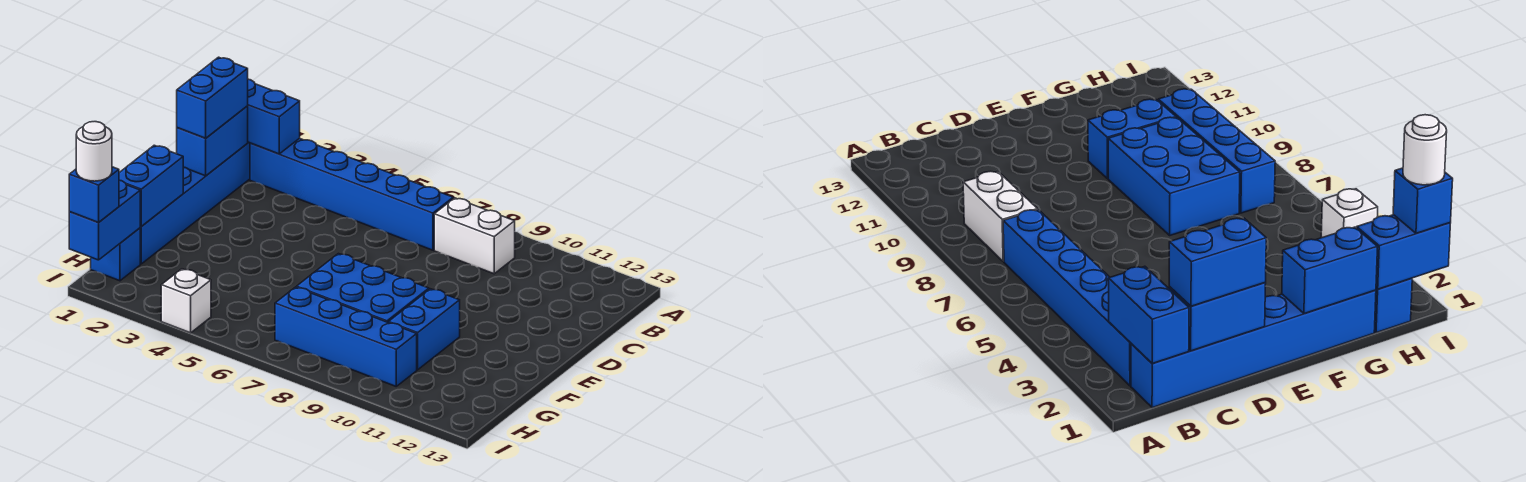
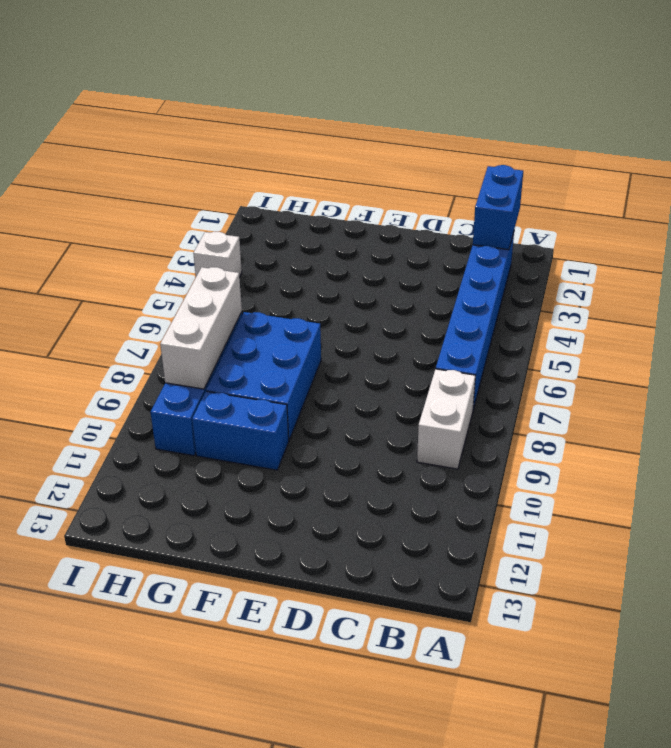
white brick H7:H9 level 2 -> none
none -> blue brick B1:G1 level 1
none -> blue brick H1 level 1
none -> blue brick C1:D1 level 2

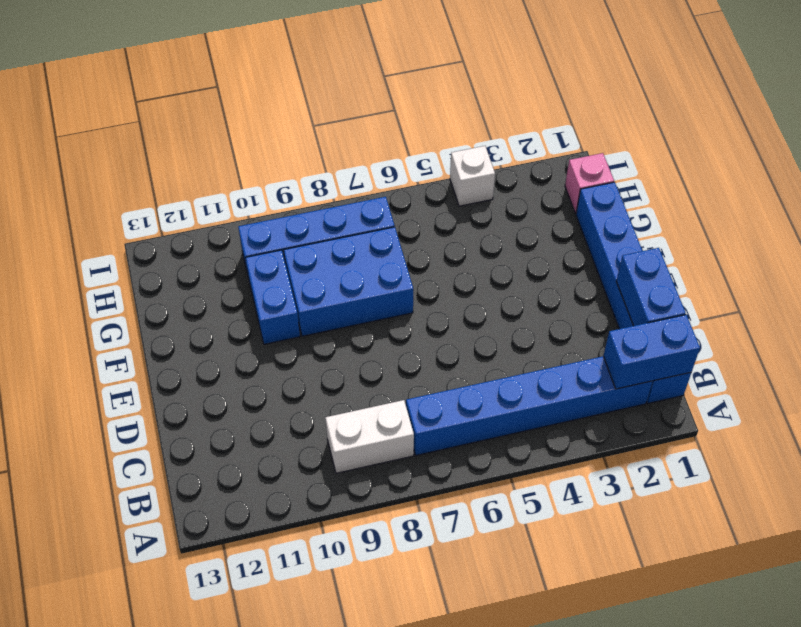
pink brick H1 level 1 -> blue brick H1 level 1
none -> blue brick F1:G1 level 2
none -> blue brick H1:I1 level 2
none -> blue brick C1:D1 level 3

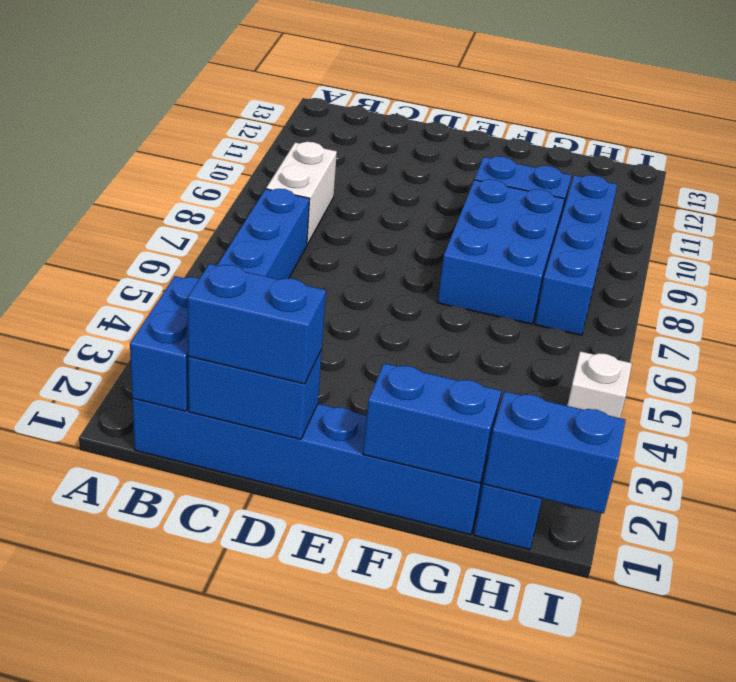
none -> blue brick I1 level 3
none -> white round brick I1 level 4

